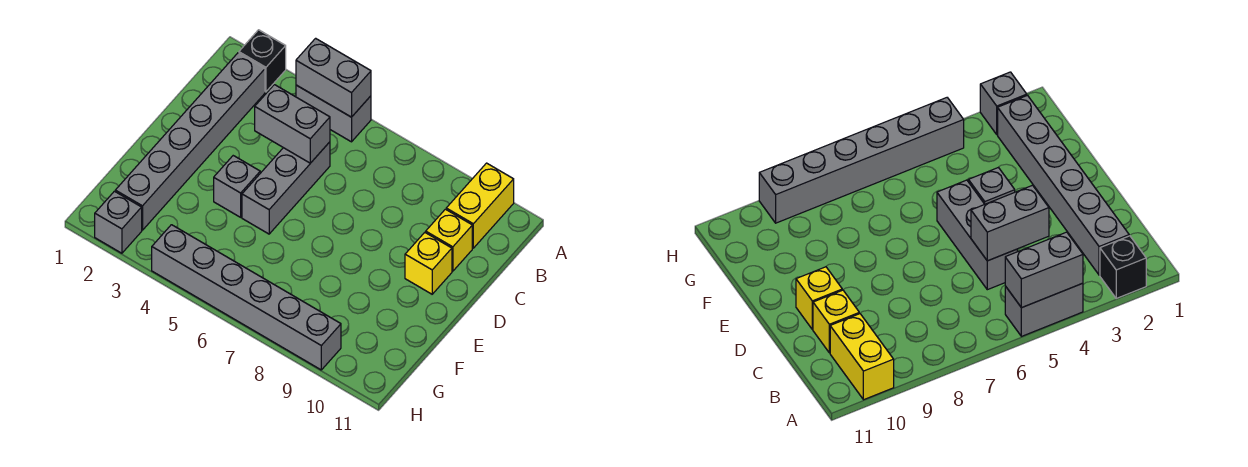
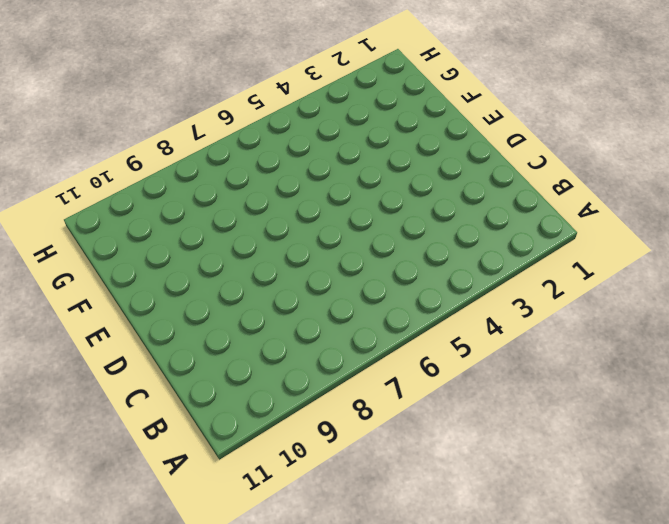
none -> black brick A2 level 1
none -> grey brick A4:A5 level 1
none -> yellow brick A10:B10 level 1

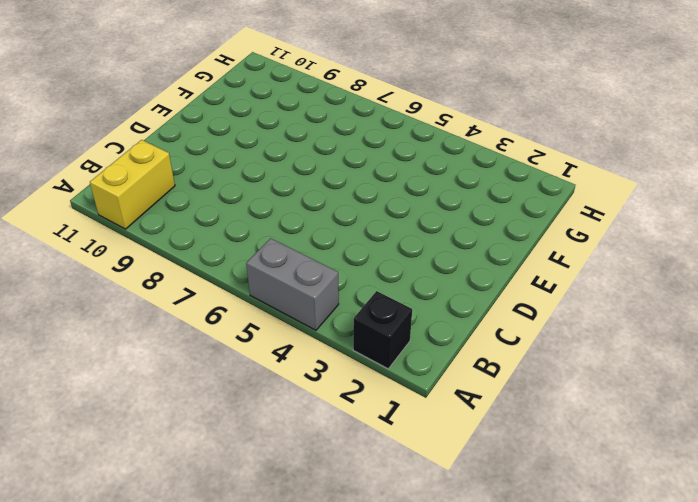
none -> grey brick B2:G2 level 1
none -> grey brick C5:E5 level 1
none -> yellow brick C10 level 1

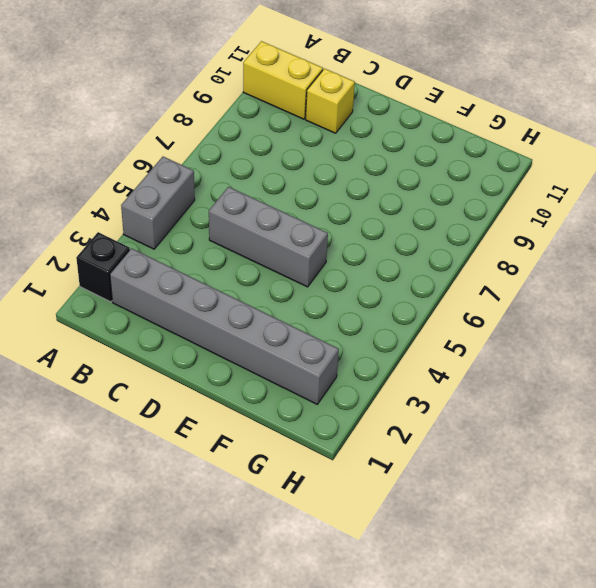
none -> yellow brick D10 level 1
none -> grey brick E4 level 1
none -> grey brick H2 level 1

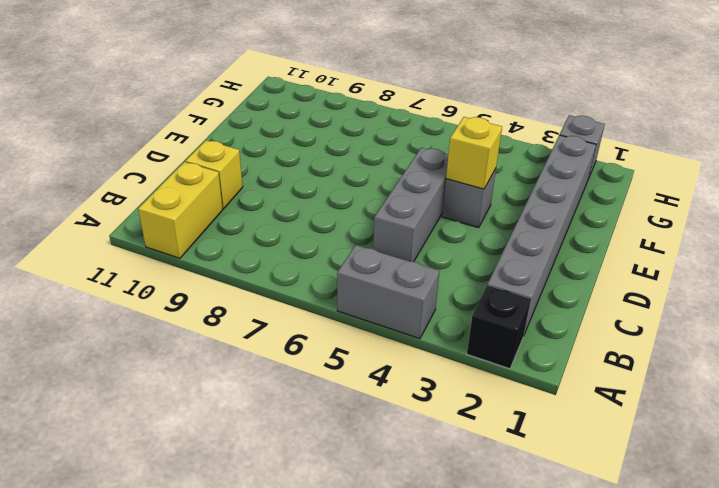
yellow brick E4 level 2 -> yellow brick D10 level 1
none -> grey brick H4:H9 level 1
none -> grey brick A4:A5 level 2
none -> grey brick C4:C5 level 2

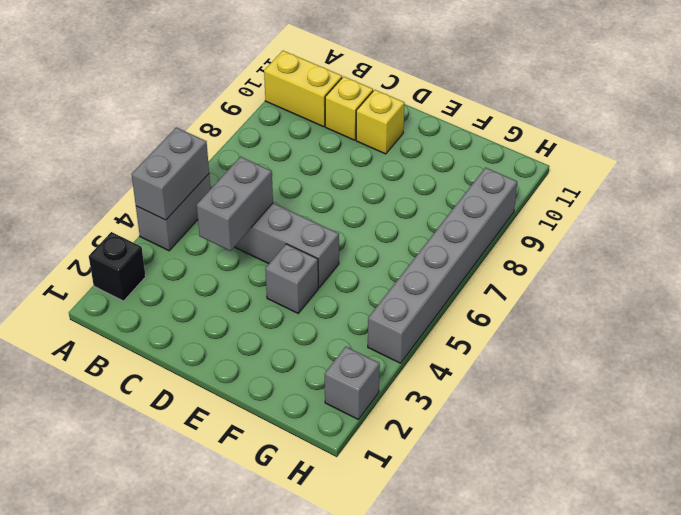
none -> grey brick B2:G2 level 1

